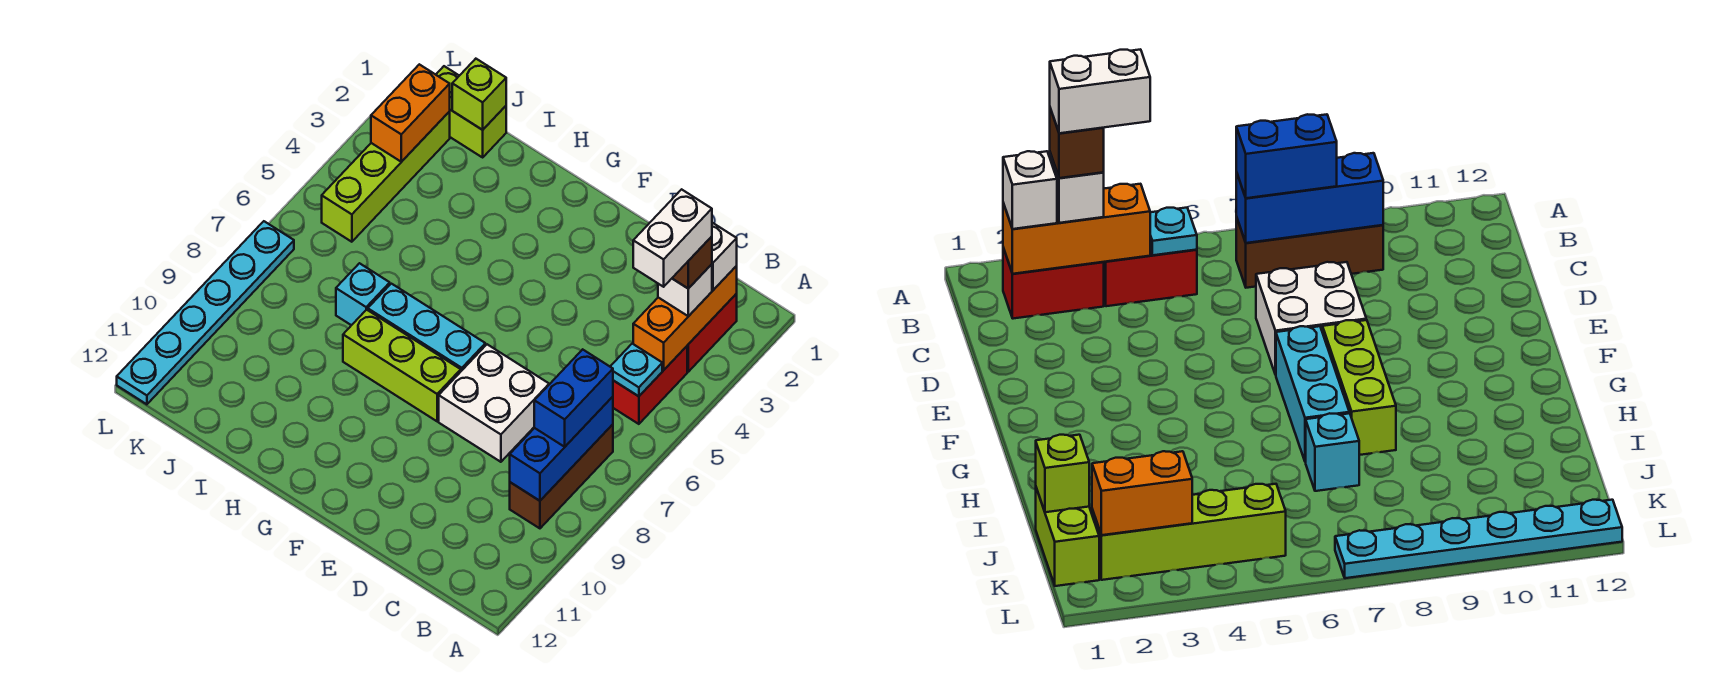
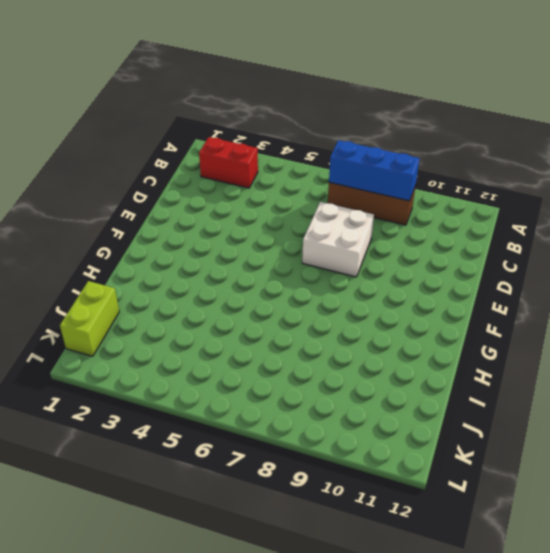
none -> red brick B4:B5 level 1
none -> cyan brick F7:H7 level 1
none -> lime brick F8:H8 level 1

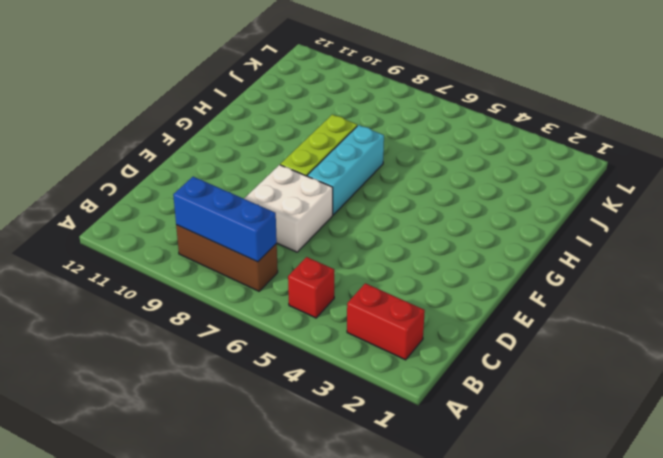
red brick B5 level 1 -> red brick B4:B5 level 1
none -> cyan brick I7 level 1
none -> lime brick J1:K1 level 1
none -> lime brick K2:K5 level 1

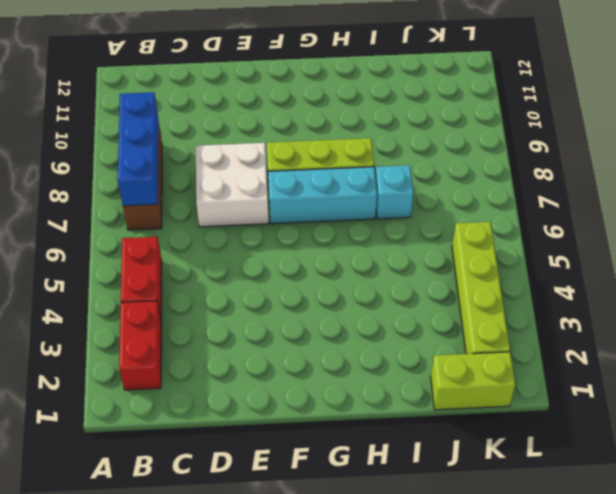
none -> cyan plate L7:L12 level 1
none -> orange brick B2:B4 level 2
none -> cyan plate B5 level 2

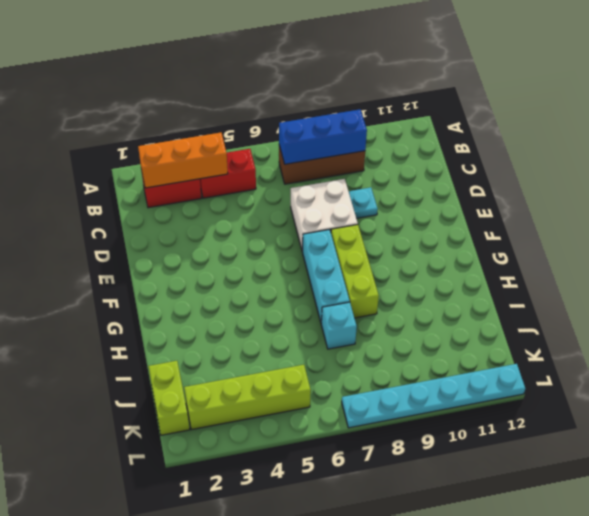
cyan plate D9 level 1 -> cyan plate B5 level 2
none -> lime brick J1 level 2
none -> orange brick K2:K3 level 2
none -> white brick B2 level 3

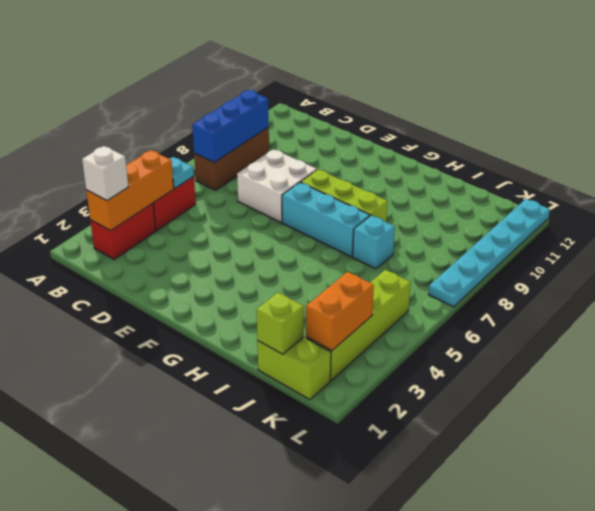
none -> white brick B3 level 3
none -> blue brick B7:B8 level 3
none -> brown brick B3 level 4

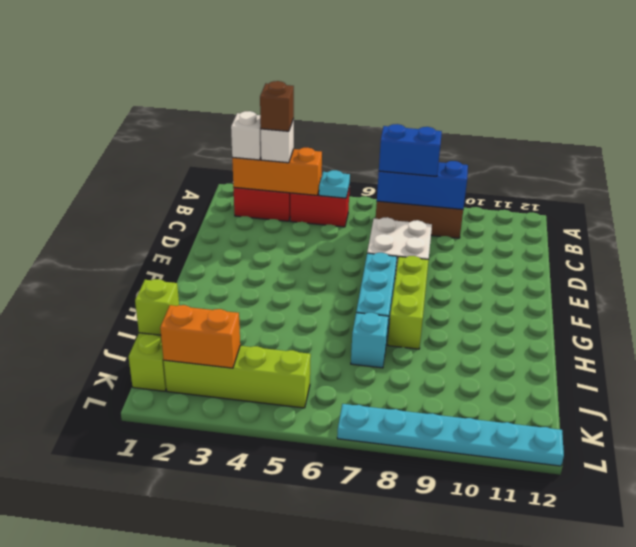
none -> white brick B3:B4 level 5

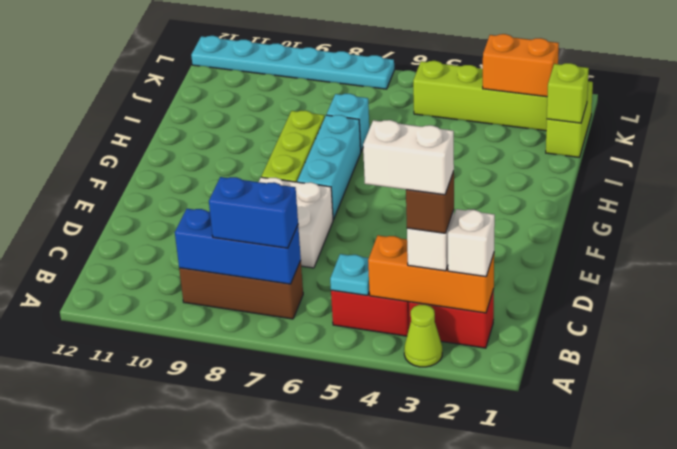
lime cone A3 level 1 -> none

